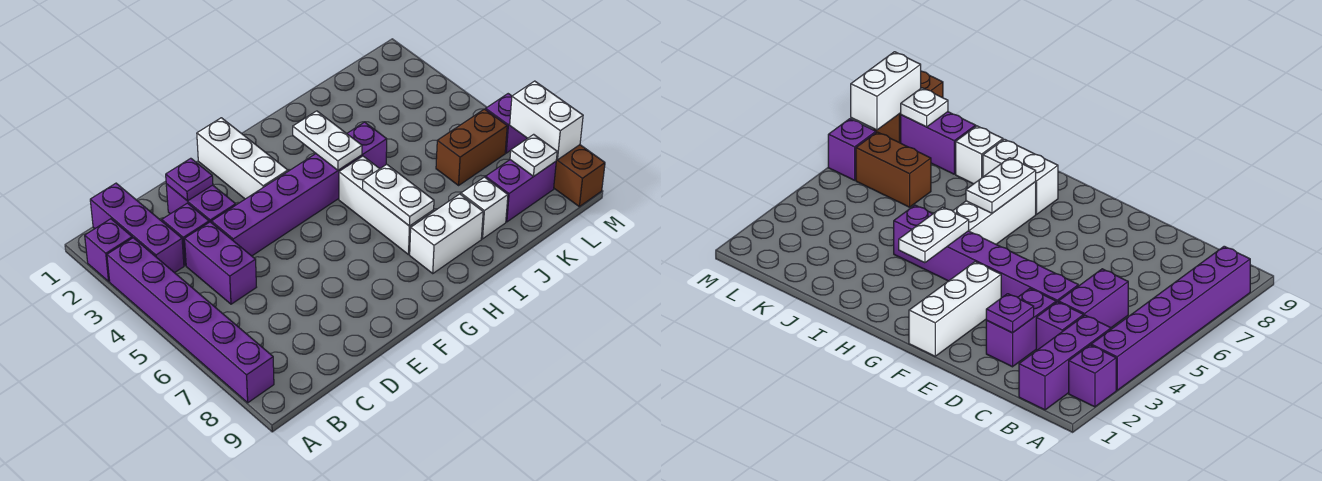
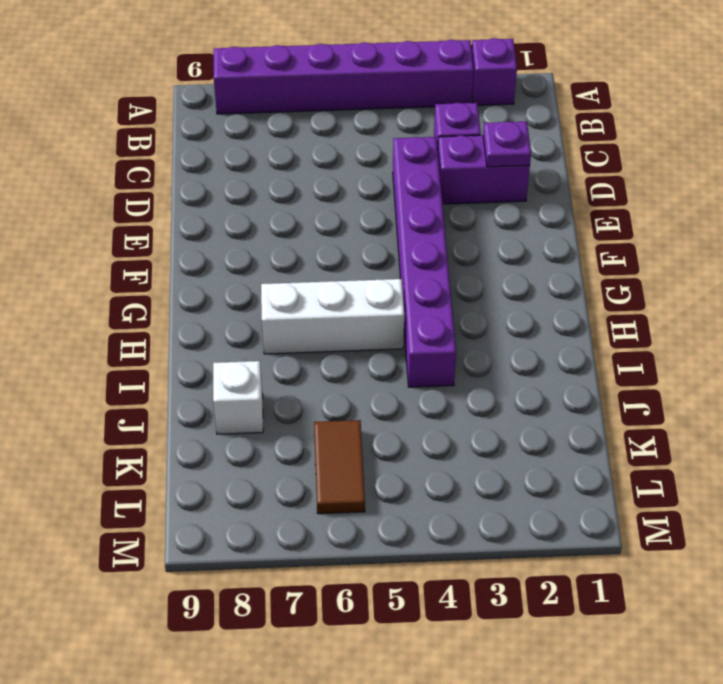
brown tile K6:L6 level 1 -> brown brick K6:L6 level 1
none -> purple brick B1:B3 level 1
none -> purple brick C4:C5 level 1
none -> white brick F1:F3 level 1

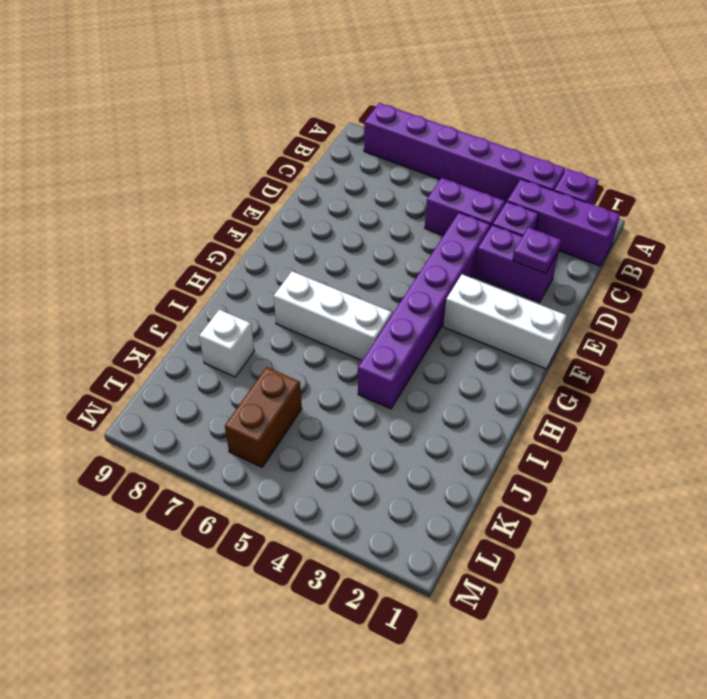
none -> white brick H8:I8 level 1
none -> purple brick K8:L8 level 1
none -> purple brick M6 level 1

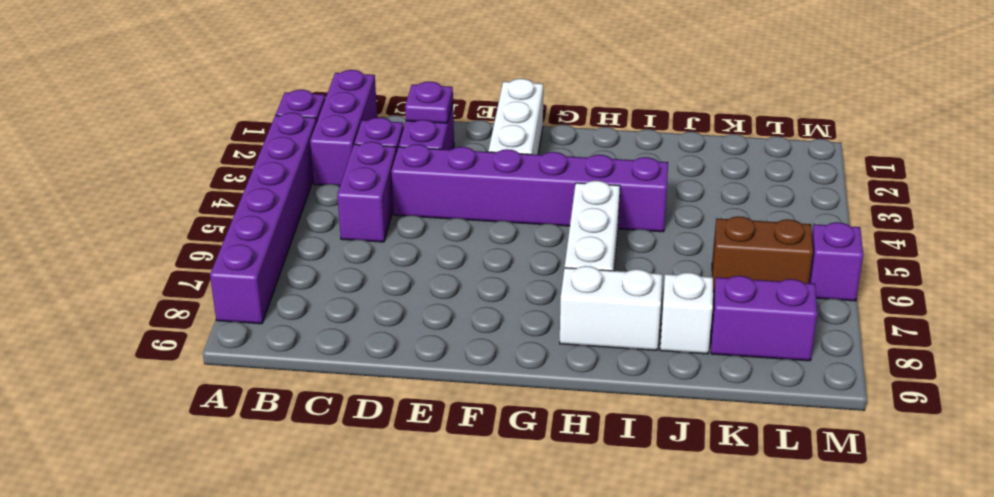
none -> brown brick M8:M9 level 1
none -> white plate H3:H4 level 2
none -> white plate H6:H7 level 2

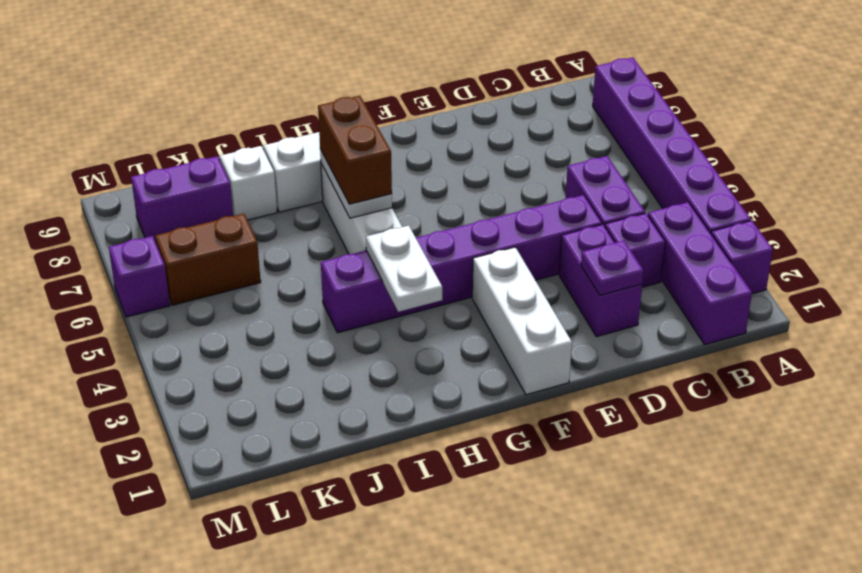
brown brick H6:H7 level 3 -> brown brick M8:M9 level 1
none -> white plate L8 level 2
none -> white brick M7:M8 level 2

